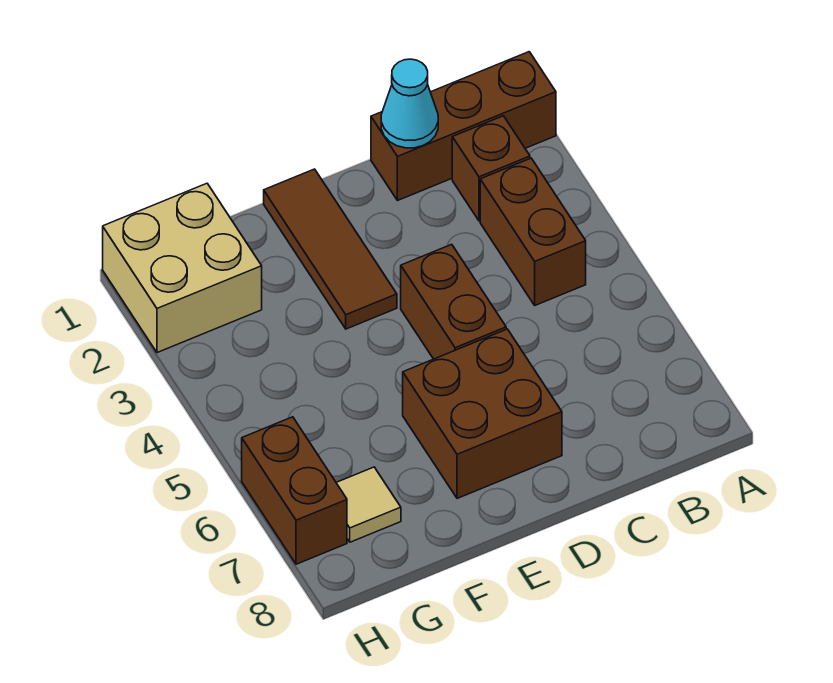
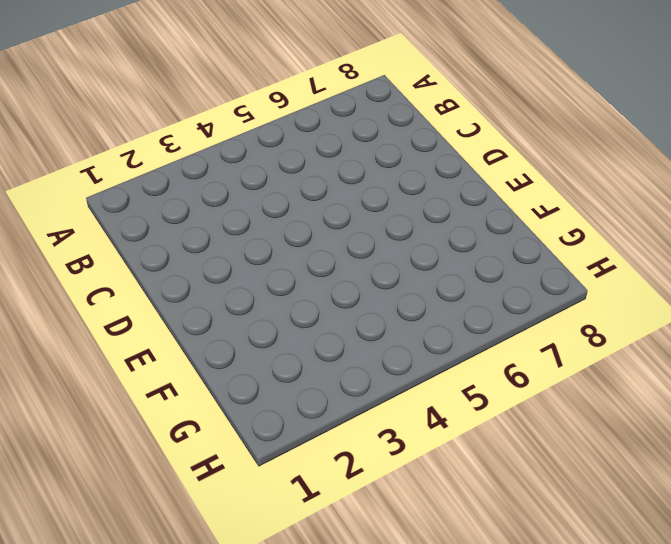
none -> brown brick A1:C1 level 1
none -> brown brick B2 level 1

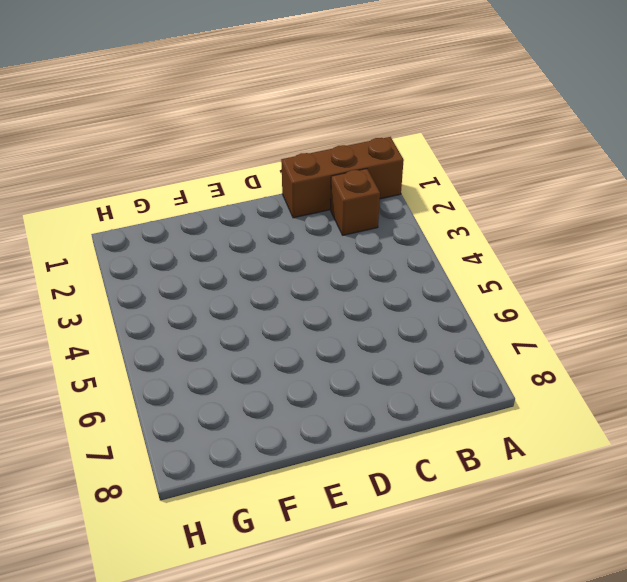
none -> brown brick B3:B4 level 1
none -> brown brick D4:D5 level 1

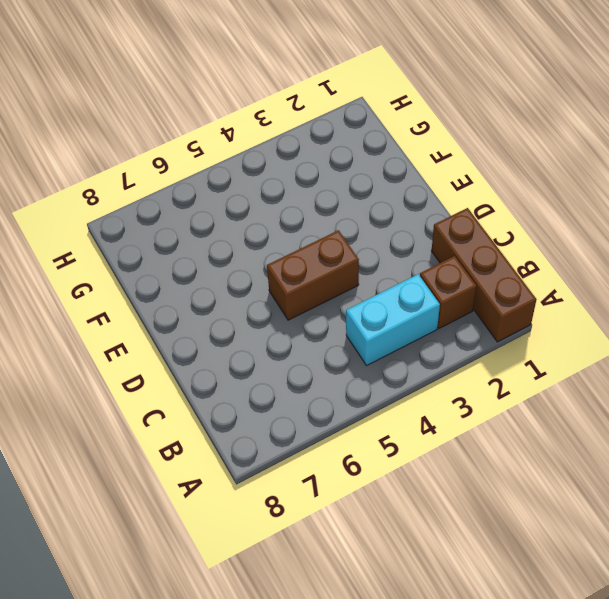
cyan brick B3:B4 level 1 -> brown brick B3:B4 level 1
none -> brown brick D6:E7 level 1
none -> brown tile E1:E3 level 1

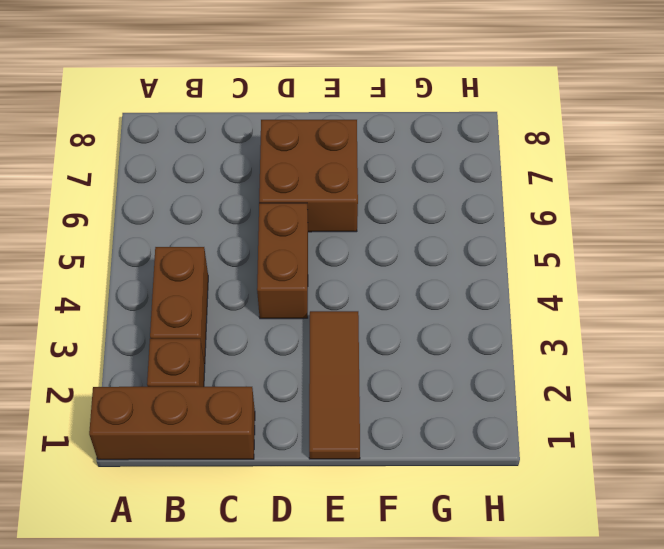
none -> tan brick G1:H2 level 1
none -> tan tile G7 level 1

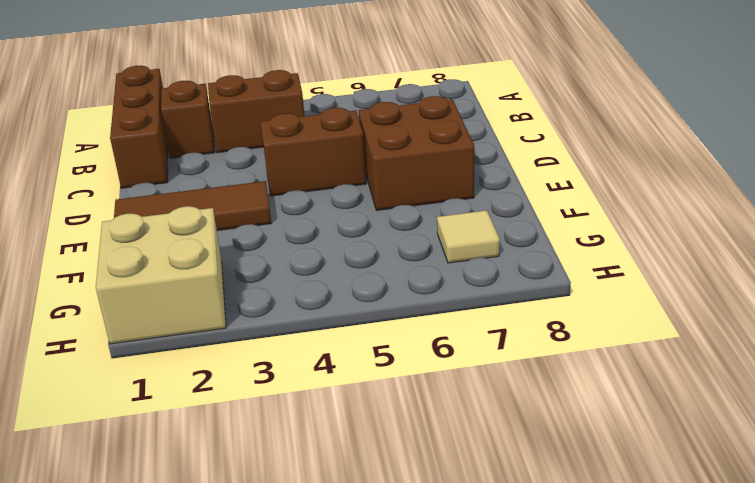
none -> brown brick H6:H7 level 1
none -> cyan cone C1 level 2

